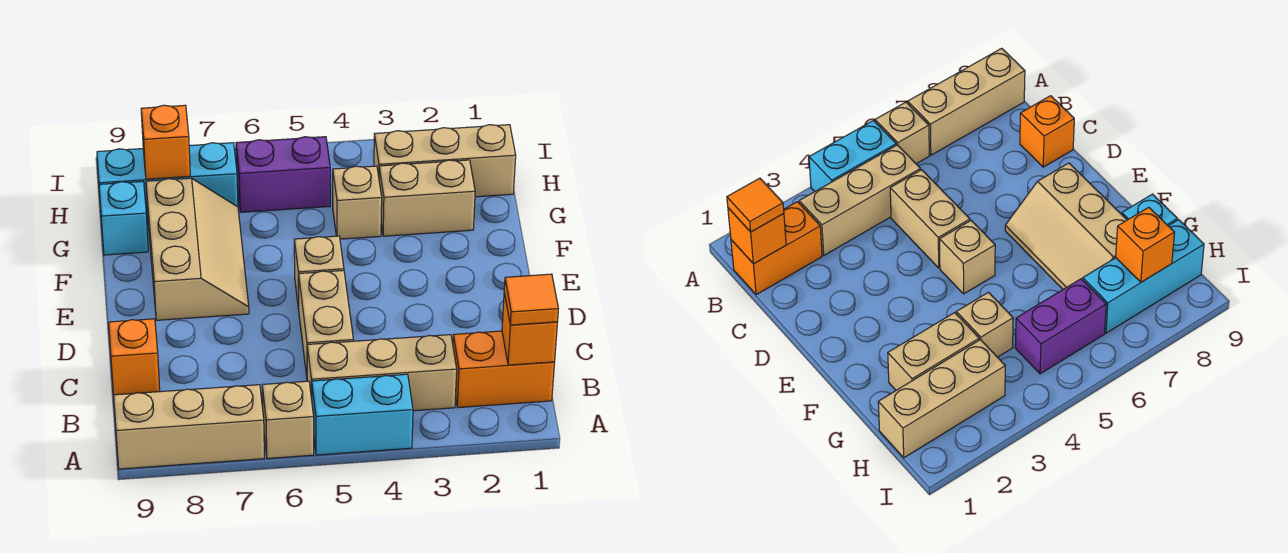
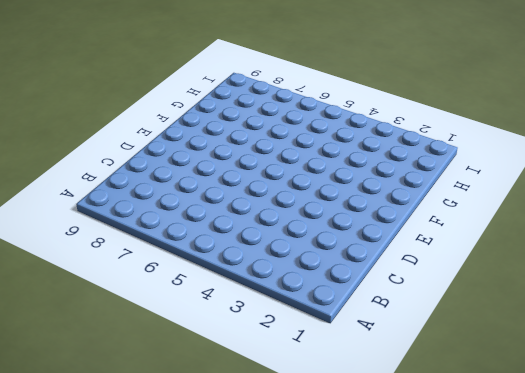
none -> cyan brick A4:A5 level 1
none -> tan brick A6 level 1
none -> tan brick A7:A9 level 1

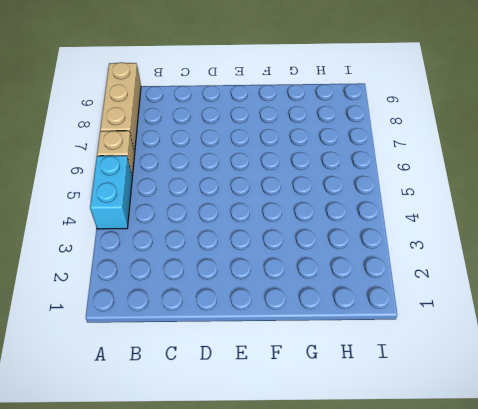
none -> orange brick B1:B2 level 1
none -> tan brick B3:B5 level 1
none -> tan brick C5:D5 level 1

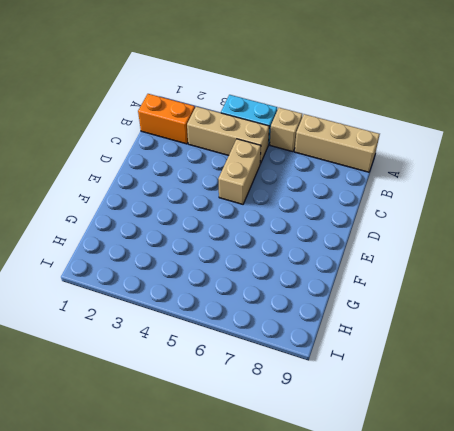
none -> orange brick C9 level 1
none -> tan brick E5 level 1
none -> tan slope E7:G8 level 1 top 8

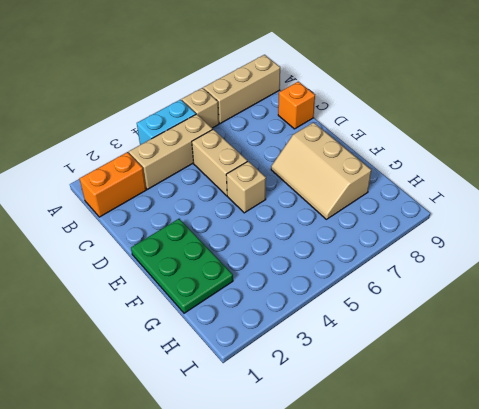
green plate E1:G2 level 1 -> tan brick G2:G3 level 1
none -> tan brick G4 level 1
none -> cyan brick G9 level 1
none -> tan brick H1:H3 level 1

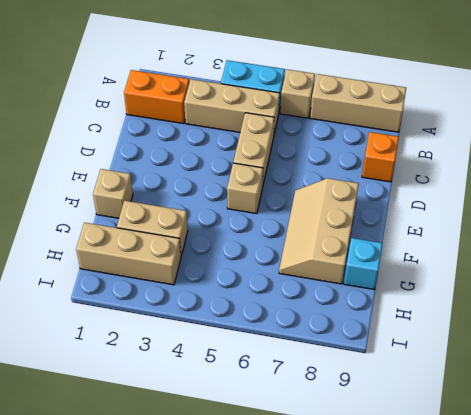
tan brick F1 level 1 -> tan brick G4 level 1
none -> purple brick H5:H6 level 1
none -> cyan brick H7:H9 level 1
none -> orange brick B1 level 2

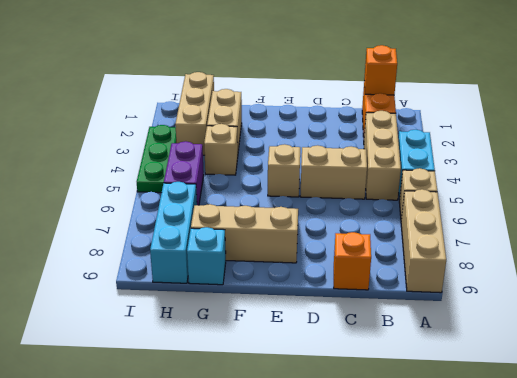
green plate I3:I5 level 1 -> none
none -> orange brick H8 level 2
none -> orange tile B1 level 3

